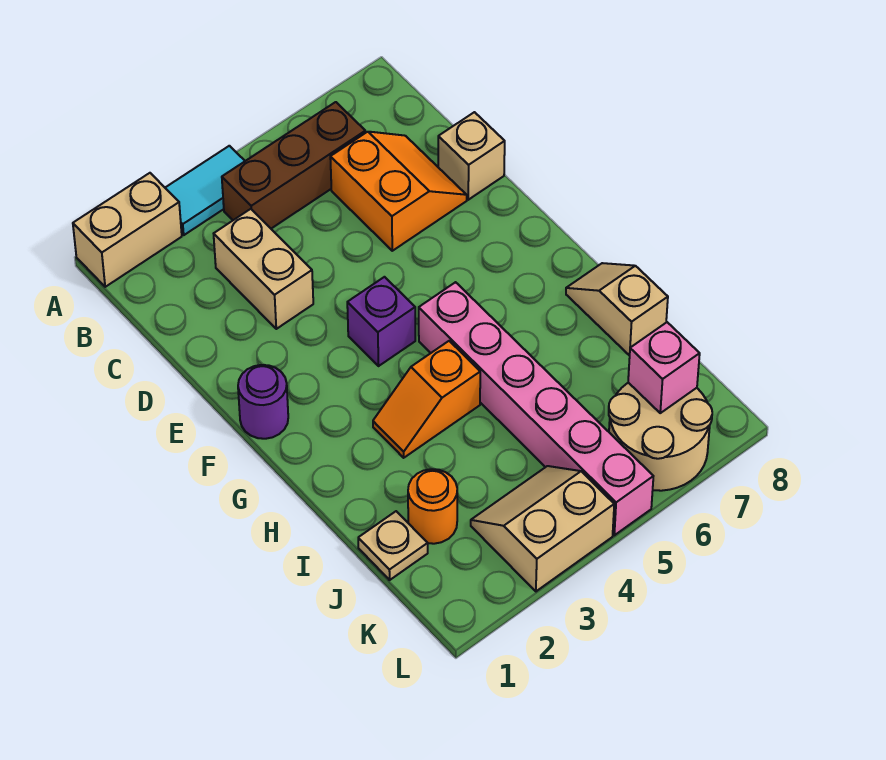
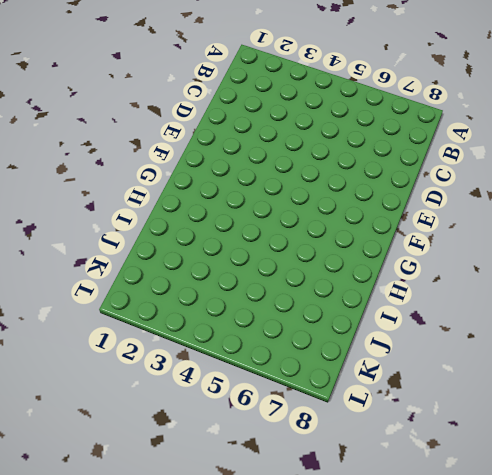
none -> tan brick A1:A2 level 1
none -> cyan tile A3:A4 level 1
none -> brown brick B4:B6 level 1

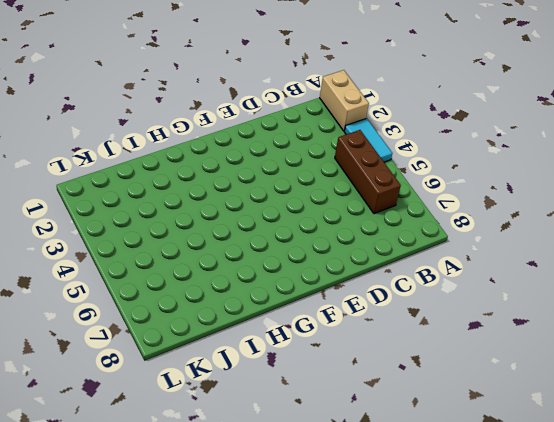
none -> tan brick C3:D3 level 1
none -> orange slope C6:D7 level 1 top 6
none -> tan brick D8 level 1

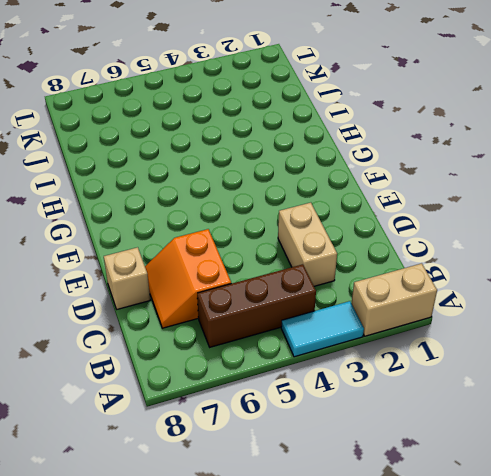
none -> purple round brick F1 level 1
none -> purple brick F4 level 1
none -> pink brick G5:L5 level 1

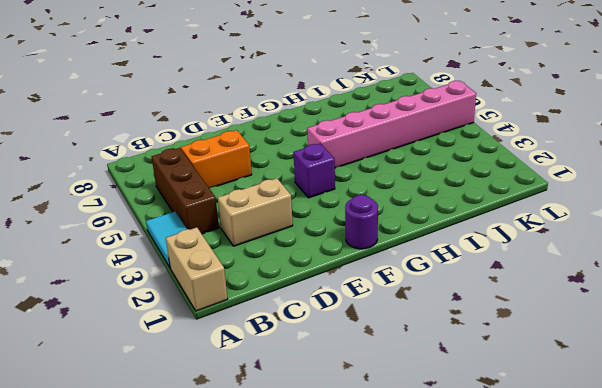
none -> tan brick D8 level 1
none -> orange slope H3:H4 level 1 top 4
none -> tan slope H8:I8 level 1 top I

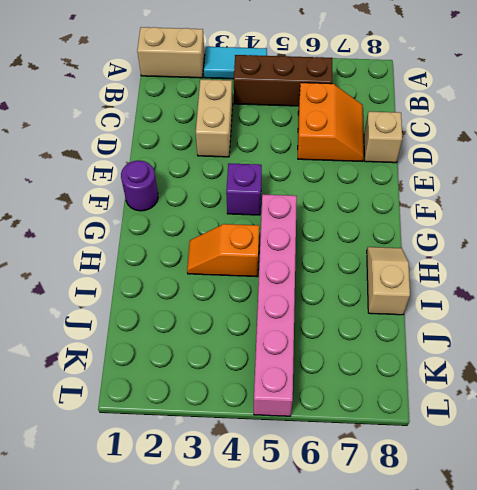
none -> tan plate J1 level 1
none -> orange round brick J2 level 1
none -> tan slope K3:L4 level 1 top L

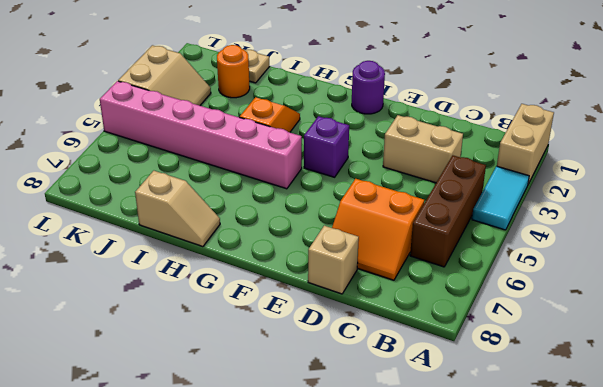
none -> tan round brick K6:L7 level 1
none -> pink brick K7 level 2

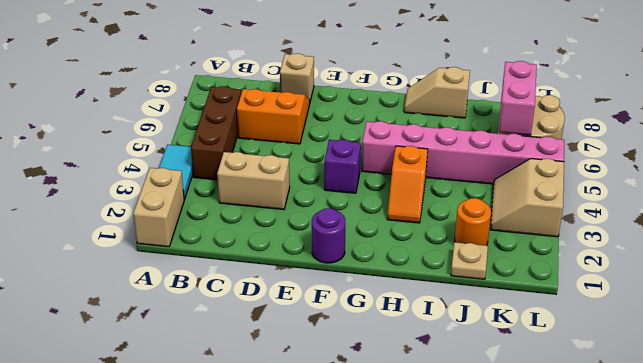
pink brick K6:K7 level 2 -> pink brick K7 level 2

